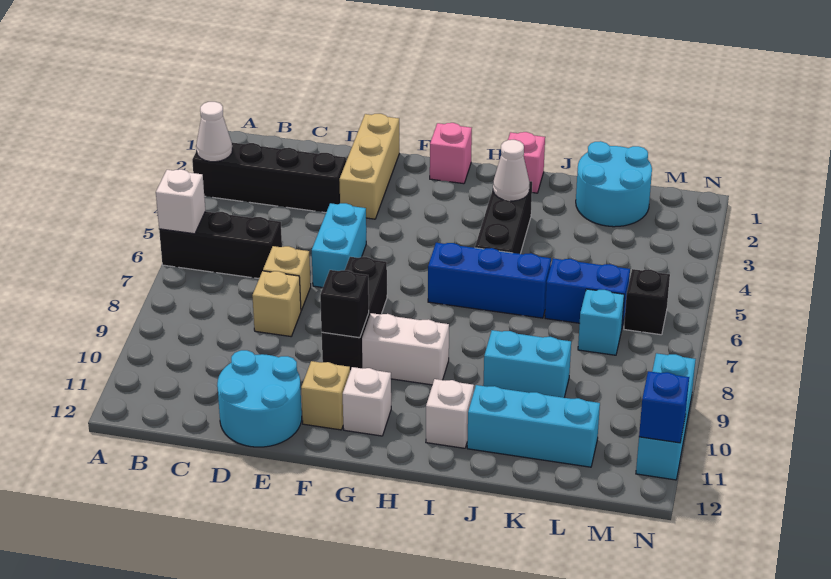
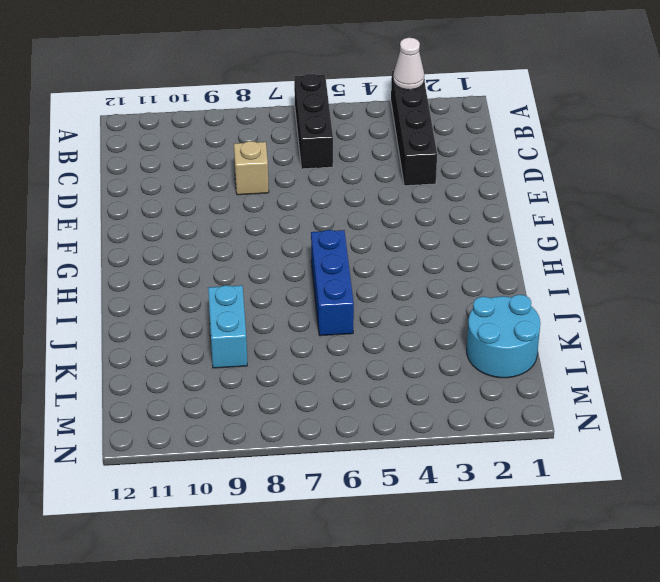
none -> tan brick D7 level 1
none -> cyan round brick D11:E12 level 1
none -> tan brick E1:E3 level 1

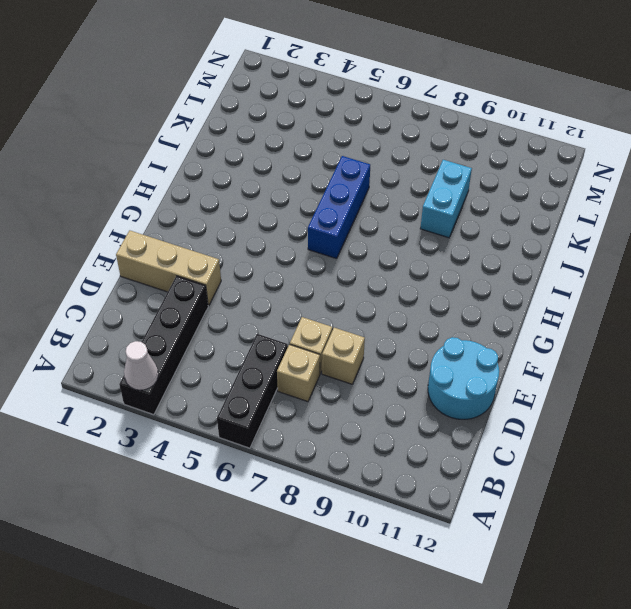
tan brick C7 level 1 -> tan brick F11 level 1
none -> cyan brick E5:E6 level 1
none -> black brick F7:F9 level 1
none -> pink brick G1 level 1

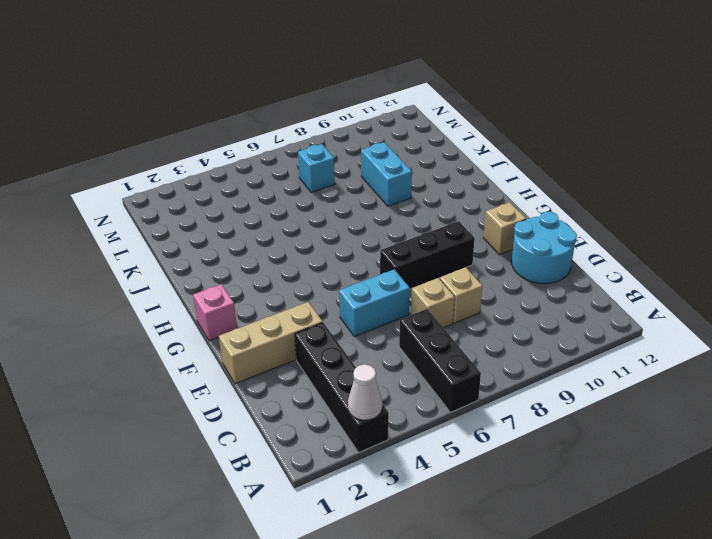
none -> white brick G9:H9 level 1
none -> white brick G11 level 1
none -> blue brick H6:J6 level 1

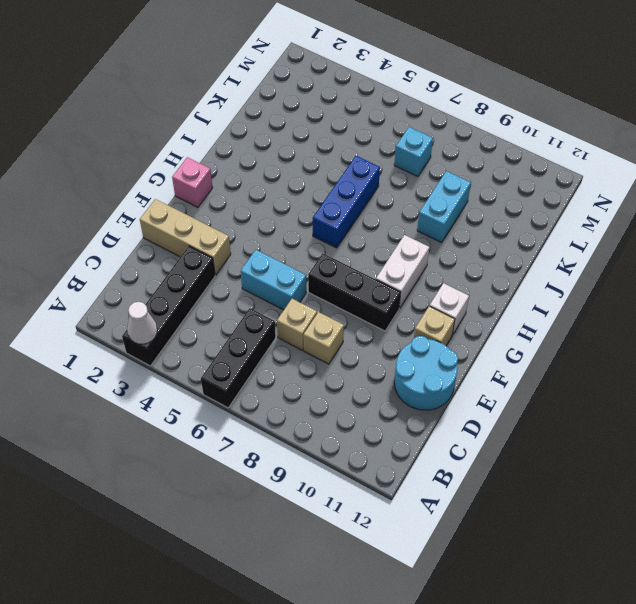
none -> pink brick I1 level 1
none -> black brick I3:I5 level 1
none -> white brick I11 level 1

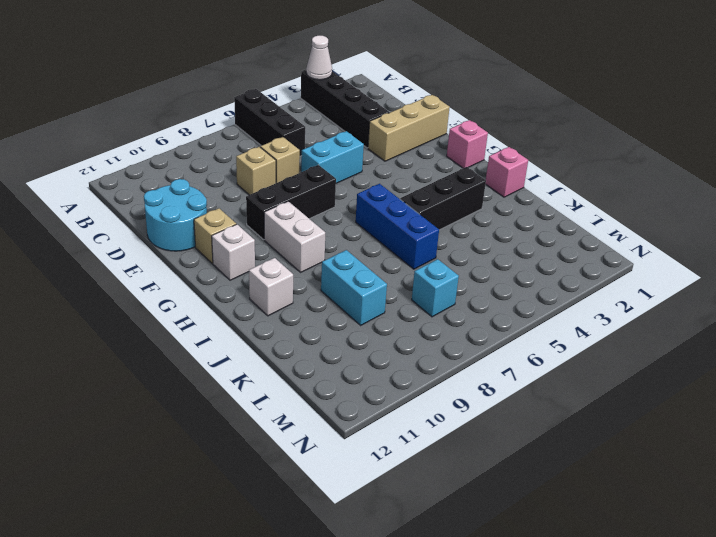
none -> cyan brick J11:L11 level 1
none -> cyan round brick K1:L2 level 1
none -> blue brick K6:L6 level 1

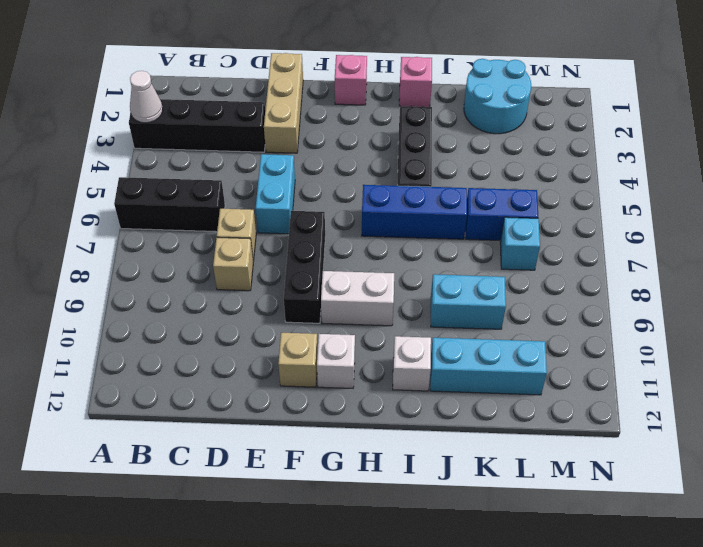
none -> cyan round brick D11:E12 level 1
none -> black brick M6 level 1
none -> cyan brick N9:N11 level 1

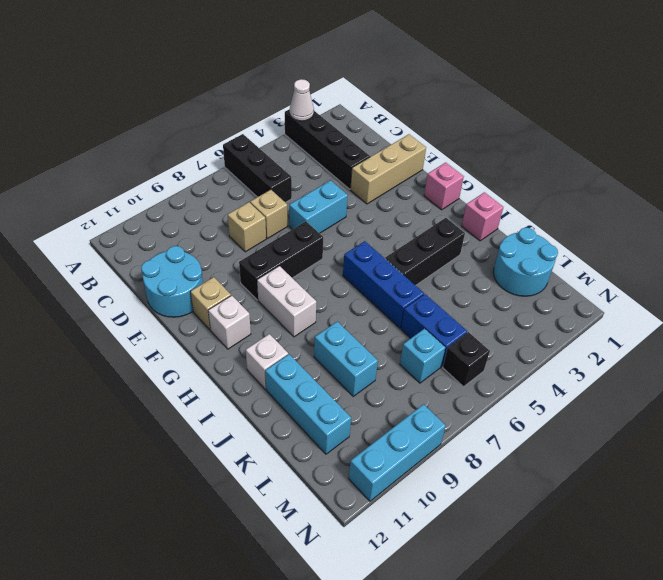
none -> white brick A6 level 2
none -> black brick F9 level 2
none -> white cone I3 level 2

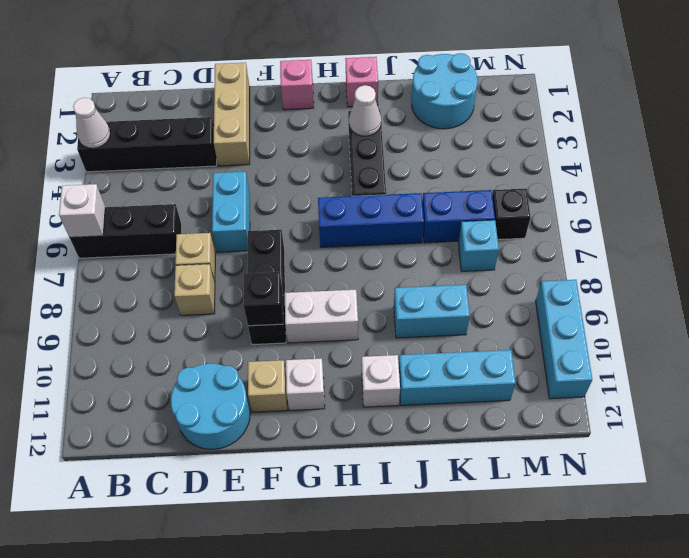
none -> blue brick N11 level 2

